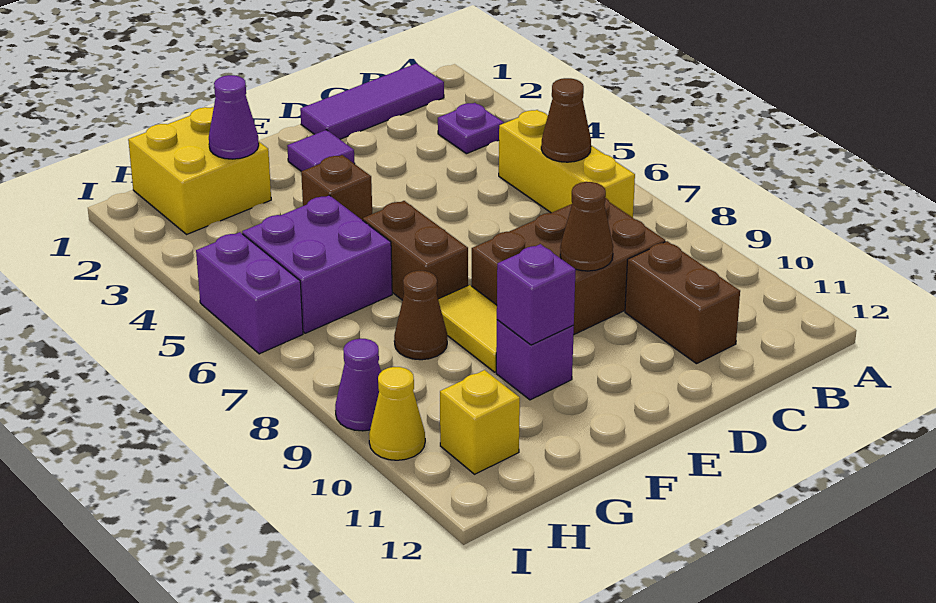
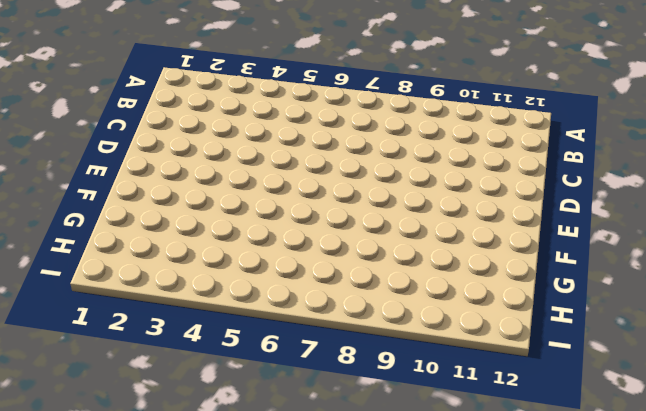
none -> purple tile B1:D1 level 1
none -> purple plate B3 level 1
none -> yellow brick B5:B7 level 1

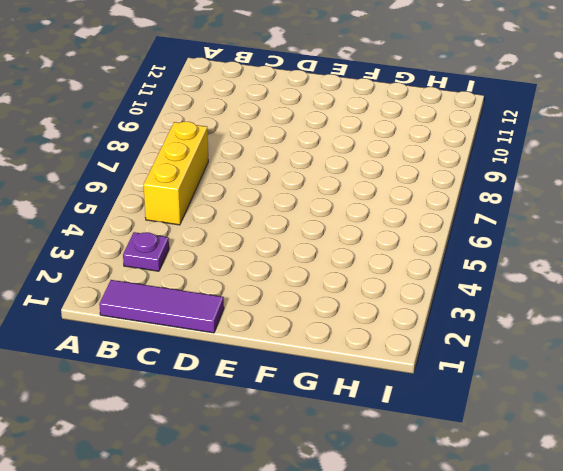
none -> brown brick C8:E9 level 1
none -> brown brick C10:C11 level 1
none -> purple tile E2 level 1

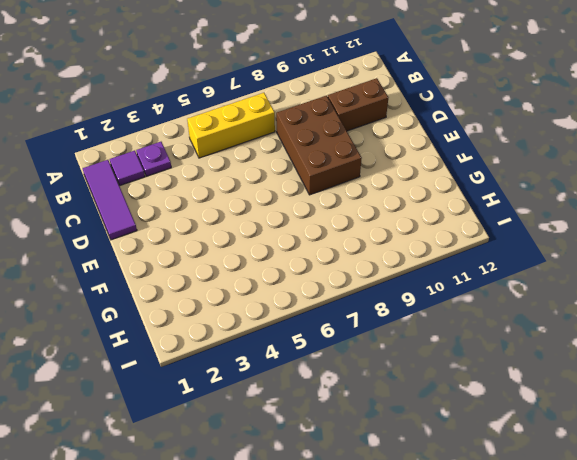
purple tile B2 level 1 -> purple tile E2 level 1
none -> brown brick F4 level 1
none -> brown brick F6:F7 level 1
none -> yellow tile F8:F9 level 1

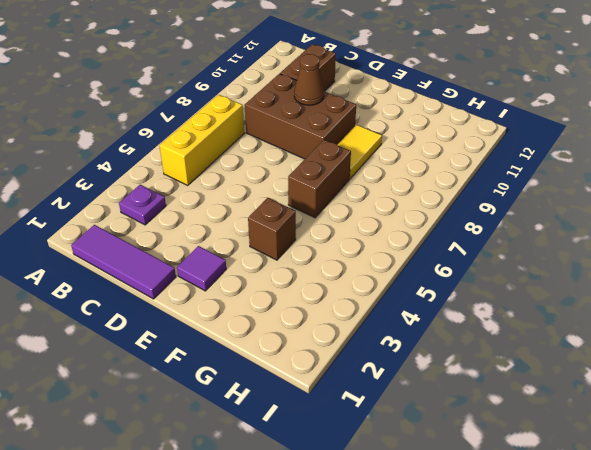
none -> purple brick F10 level 1
none -> yellow brick G1:H2 level 1
none -> purple brick G5:H6 level 1

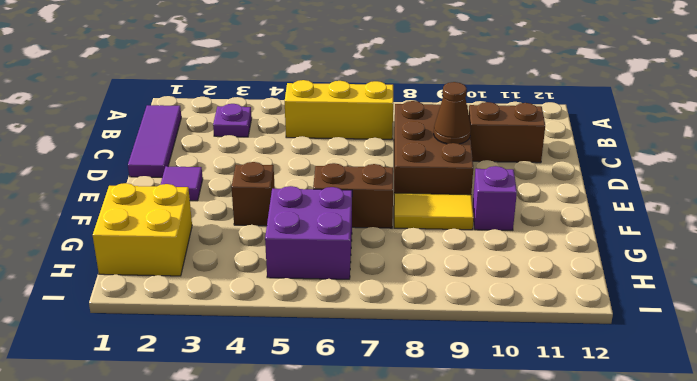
none -> brown cone G8 level 1
none -> yellow brick H11 level 1
none -> purple brick I5:I6 level 1

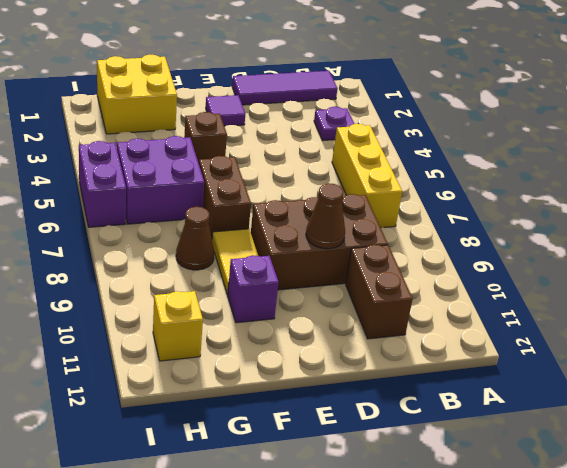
none -> purple cone I9 level 1
none -> yellow cone I10 level 1
none -> brown cone B6 level 2

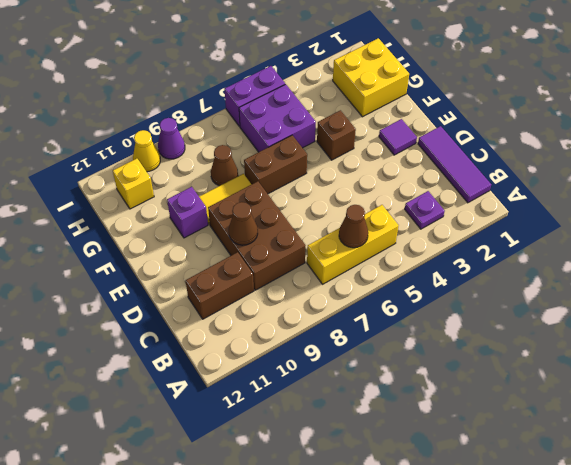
none -> purple brick F10 level 2
none -> purple cone G2 level 2

